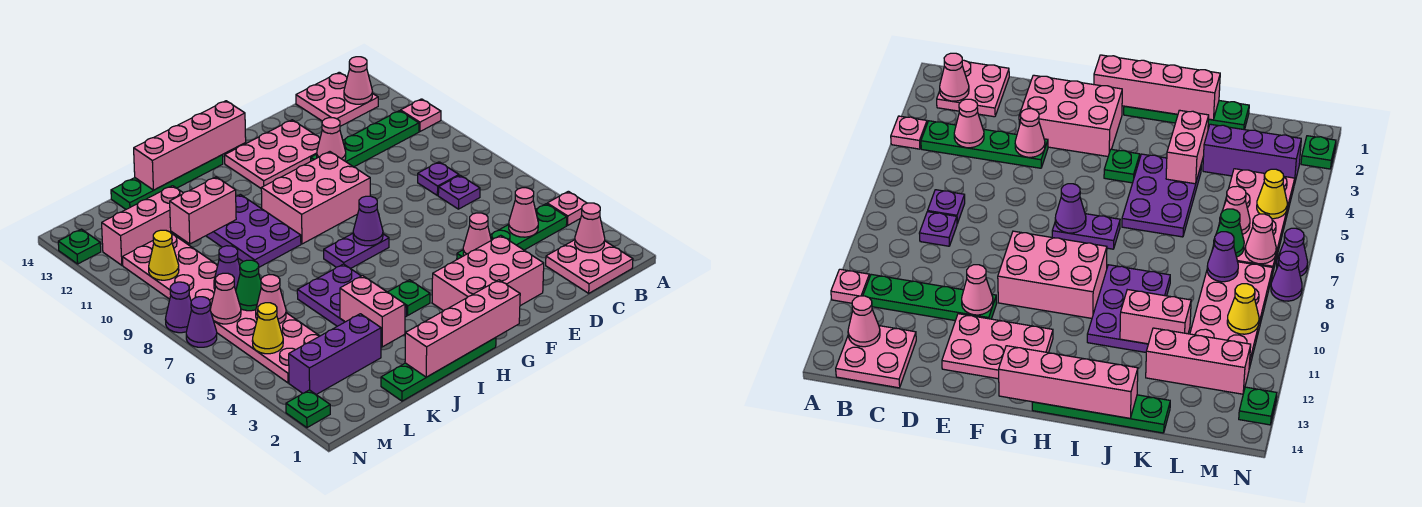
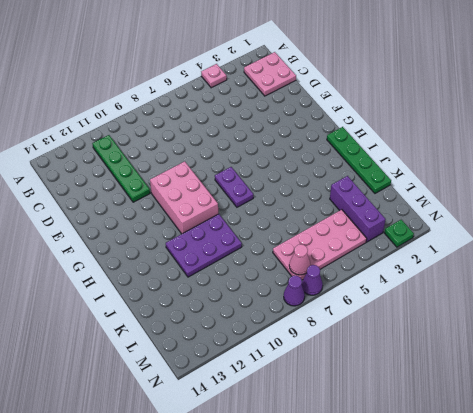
none -> pink plate A11 level 1
none -> green plate B4:E4 level 1
none -> pink plate B13:C14 level 1
none -> purple plate C7 level 1

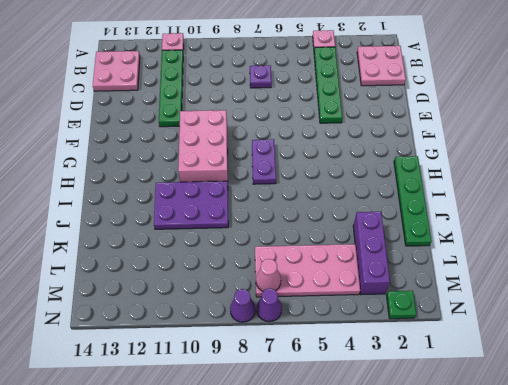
none -> purple plate C8 level 1
none -> pink brick E2:G3 level 1
none -> pink plate E12:G13 level 1
none -> green plate H4 level 1

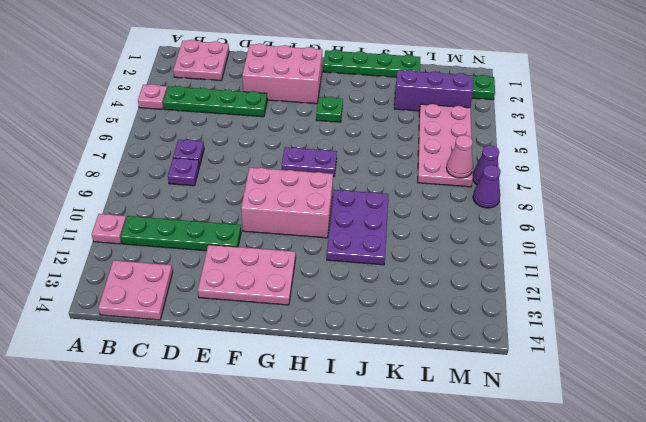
none -> green plate H14:K14 level 1
none -> purple plate I4:J6 level 1
none -> pink brick K12:M12 level 1
none -> pink plate L8:M11 level 1

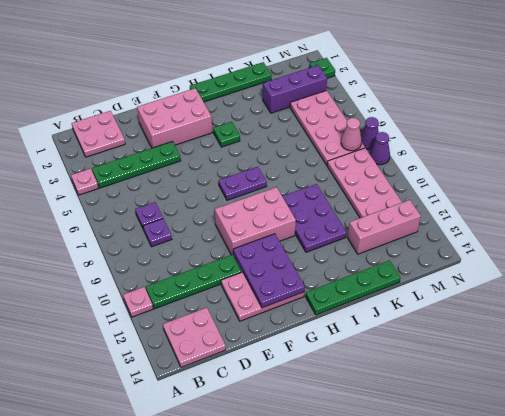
purple plate F11:G13 level 2 -> purple plate I4:J6 level 1
none -> green plate N13 level 1
none -> pink cone B2 level 2
none -> pink cone B13 level 2
none -> pink cone C4 level 2

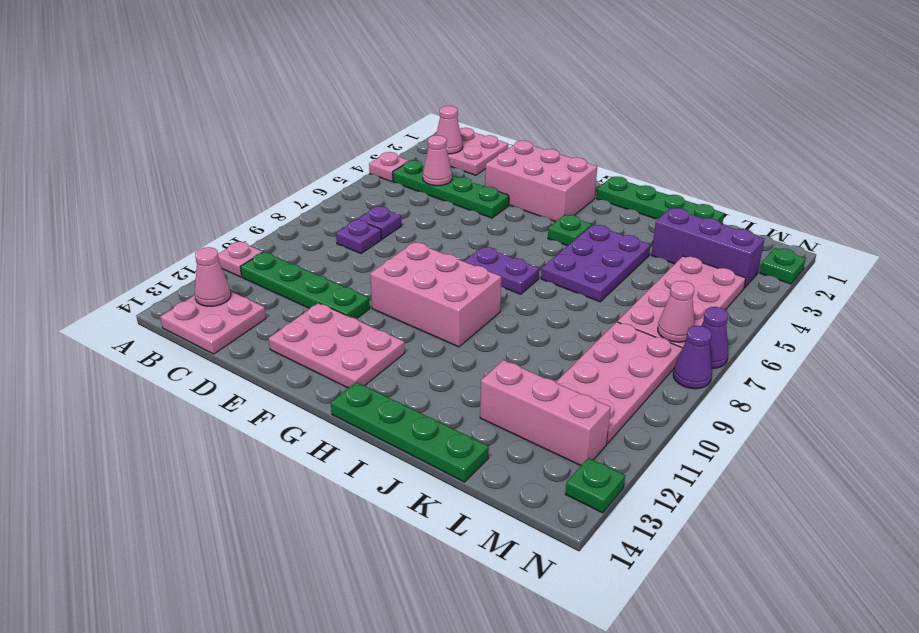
none -> purple plate I9:J11 level 1
none -> pink cone E4 level 2
none -> pink cone E11 level 2
none -> pink brick G1:J1 level 2

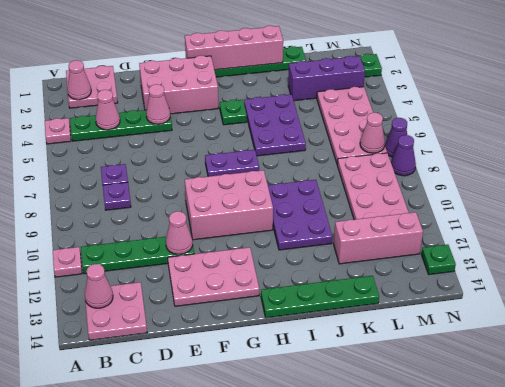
none -> purple cone G7 level 2
none -> pink brick G14:J14 level 2
none -> pink brick J3:J4 level 2
none -> pink brick J11:K11 level 2

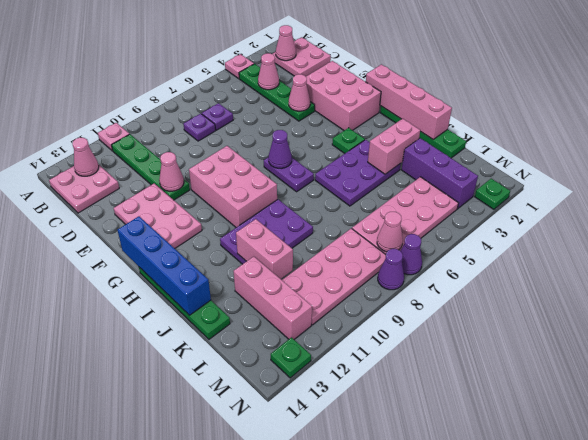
blue brick G14:J14 level 2 -> pink brick G14:J14 level 2
none -> pink cone L6 level 2
none -> green cone L7 level 2
none -> purple cone L8 level 2
none -> yellow cone M5 level 2

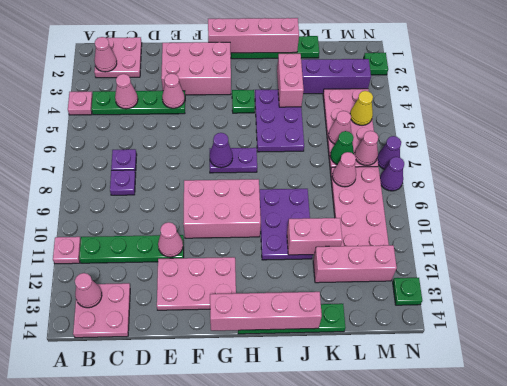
pink cone L8 level 2 -> purple cone L8 level 2
none -> yellow cone M10 level 2

